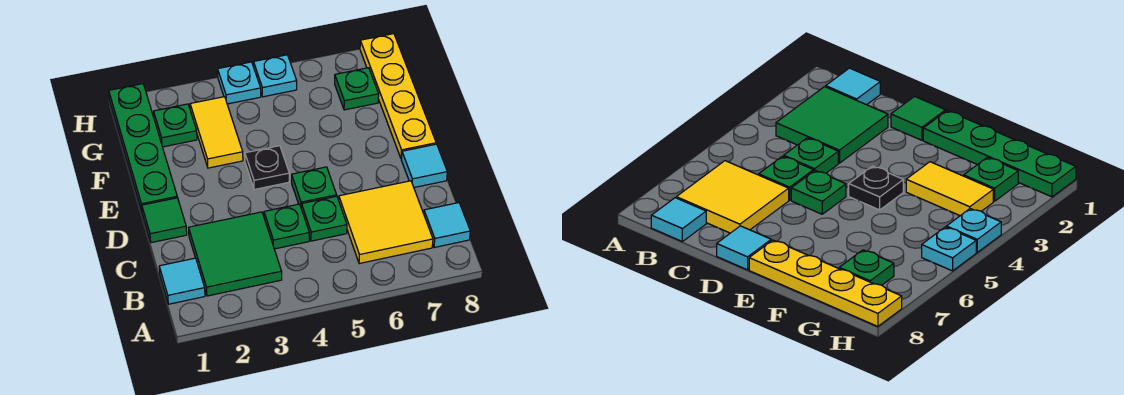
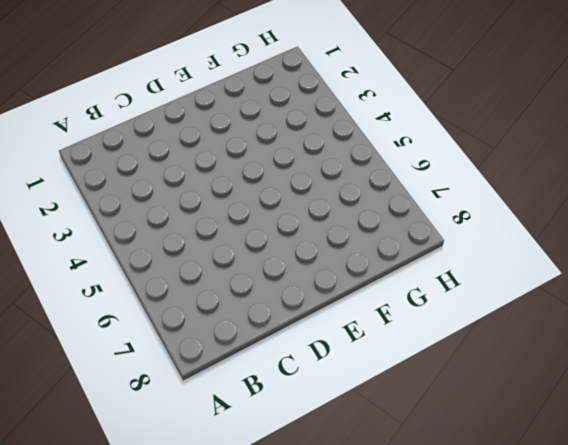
none -> cyan tile B1 level 1
none -> green tile B2:C3 level 1
none -> yellow tile B6:C7 level 1

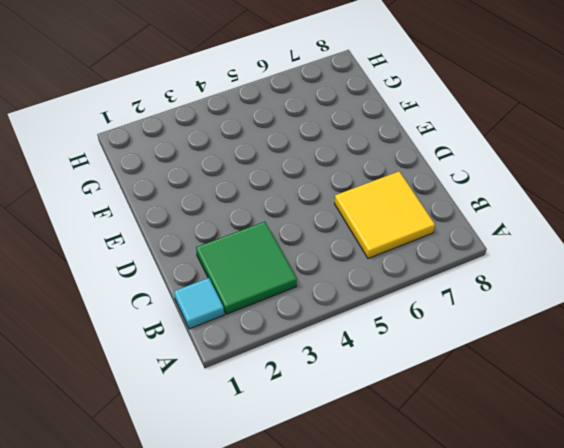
none -> cyan tile B8 level 1
none -> green plate C4 level 1
none -> green plate C5 level 1

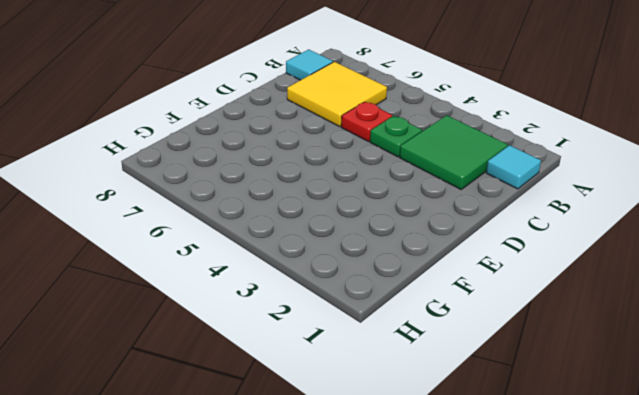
red plate C5 level 1 -> green plate C5 level 1
none -> green tile D1 level 1
none -> green plate D5 level 1
none -> cyan tile D8 level 1

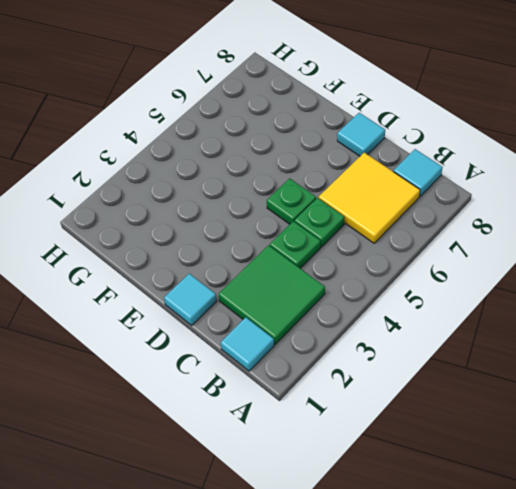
cyan tile D1 level 1 -> green tile D1 level 1
none -> green plate E1:H1 level 1
none -> black plate E4 level 1
none -> yellow plate E8:H8 level 1

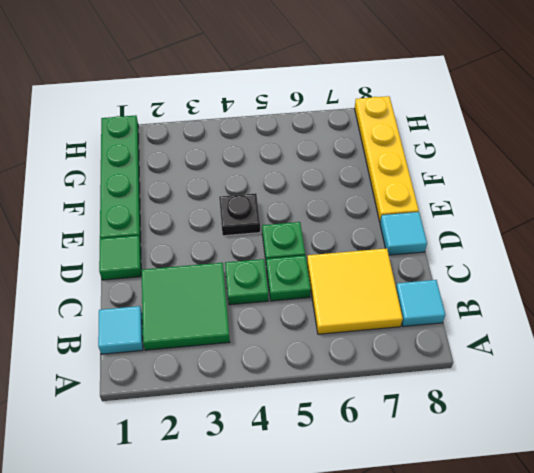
none -> yellow tile F3:G3 level 1
none -> green plate G2 level 1
none -> green plate G7 level 1

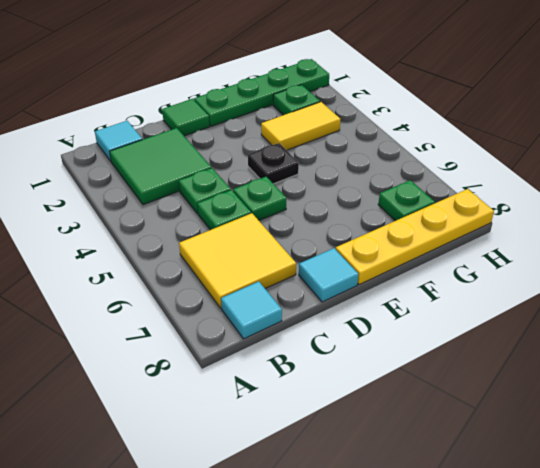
none -> cyan plate H4 level 1
none -> cyan plate H5 level 1

